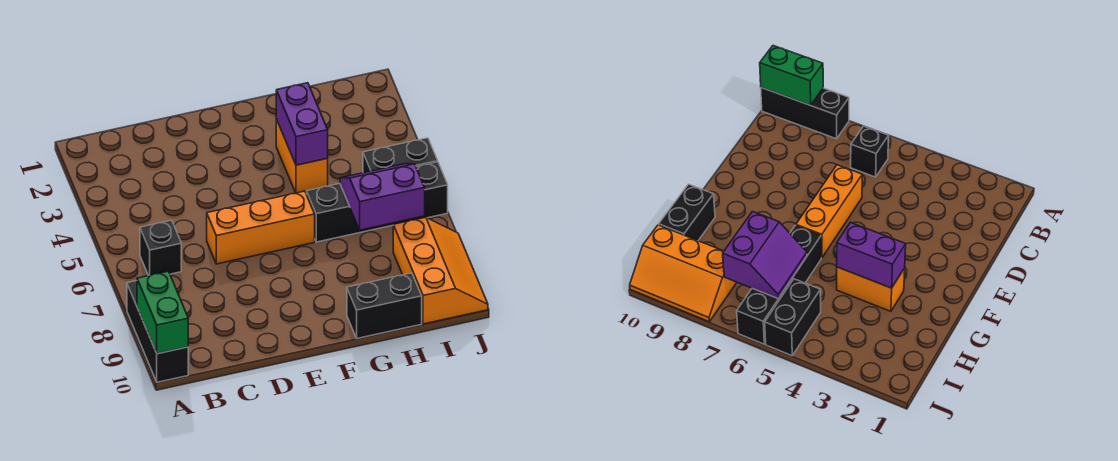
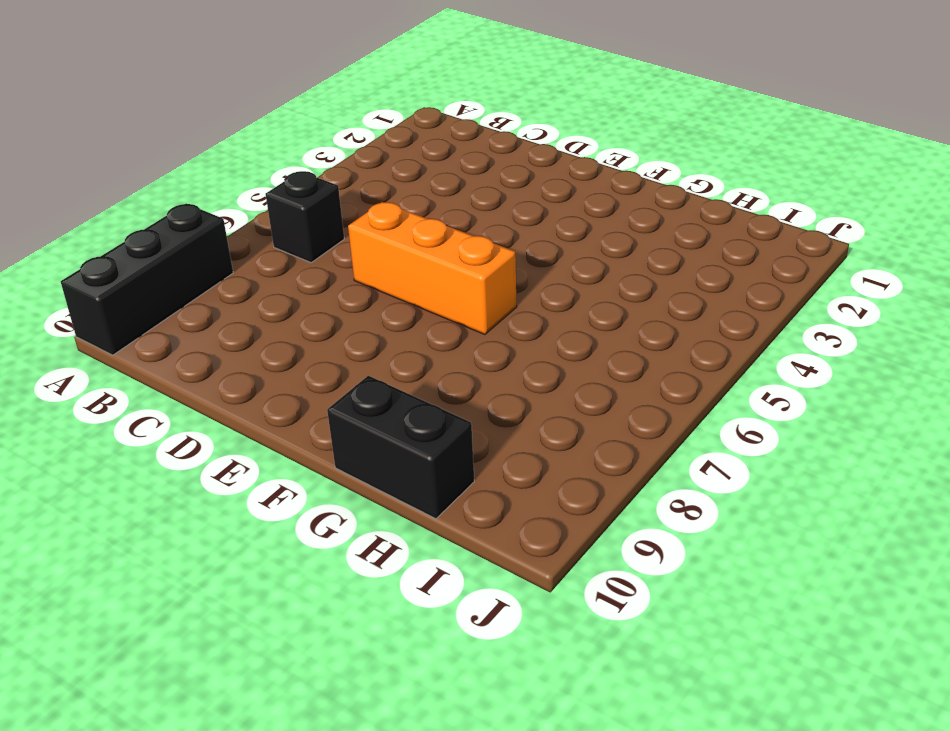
none -> orange brick G3:G4 level 1
none -> black brick G6:J6 level 1

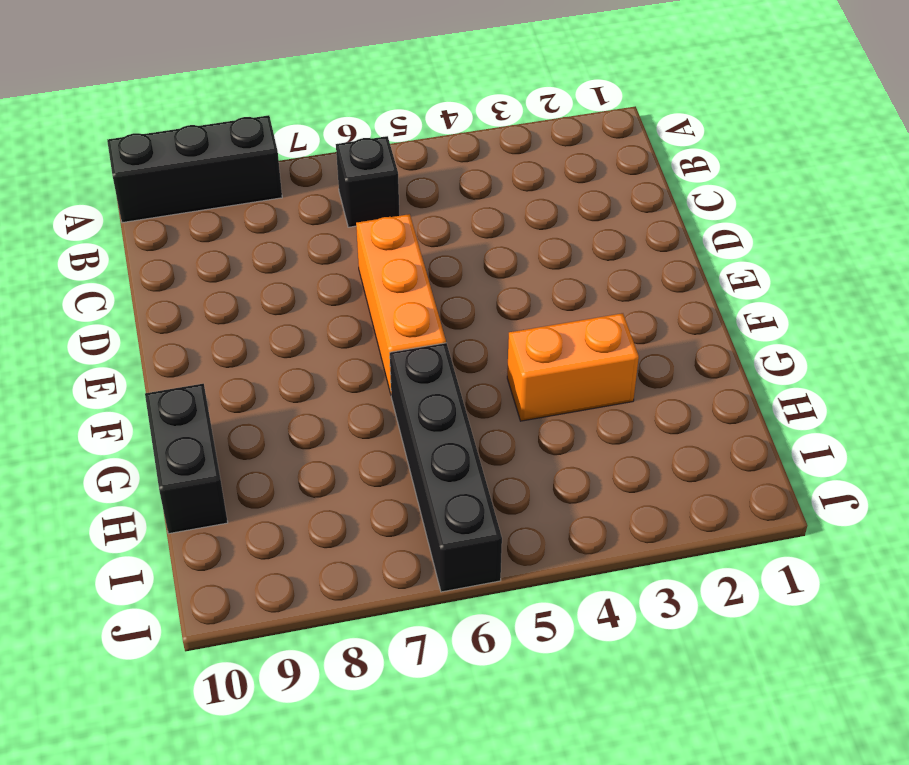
none -> black brick I5:J5 level 1
none -> orange slope I8:J10 level 1 top I

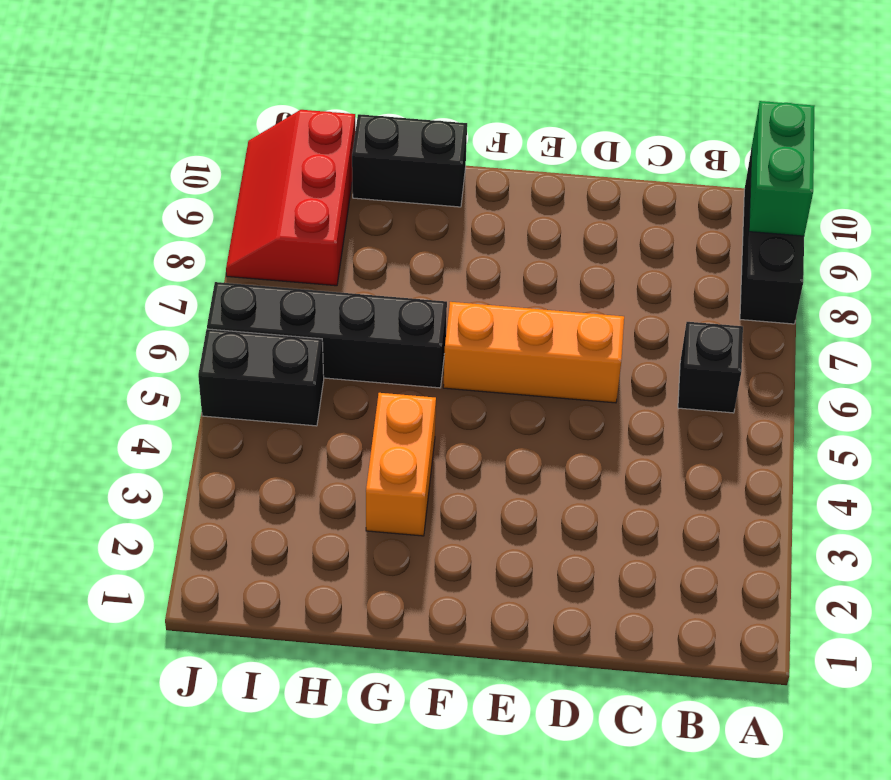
red slope I8:J10 level 1 top I -> orange slope I8:J10 level 1 top I
none -> purple brick G3:G4 level 2
none -> purple slope H6:I7 level 2 top 7

